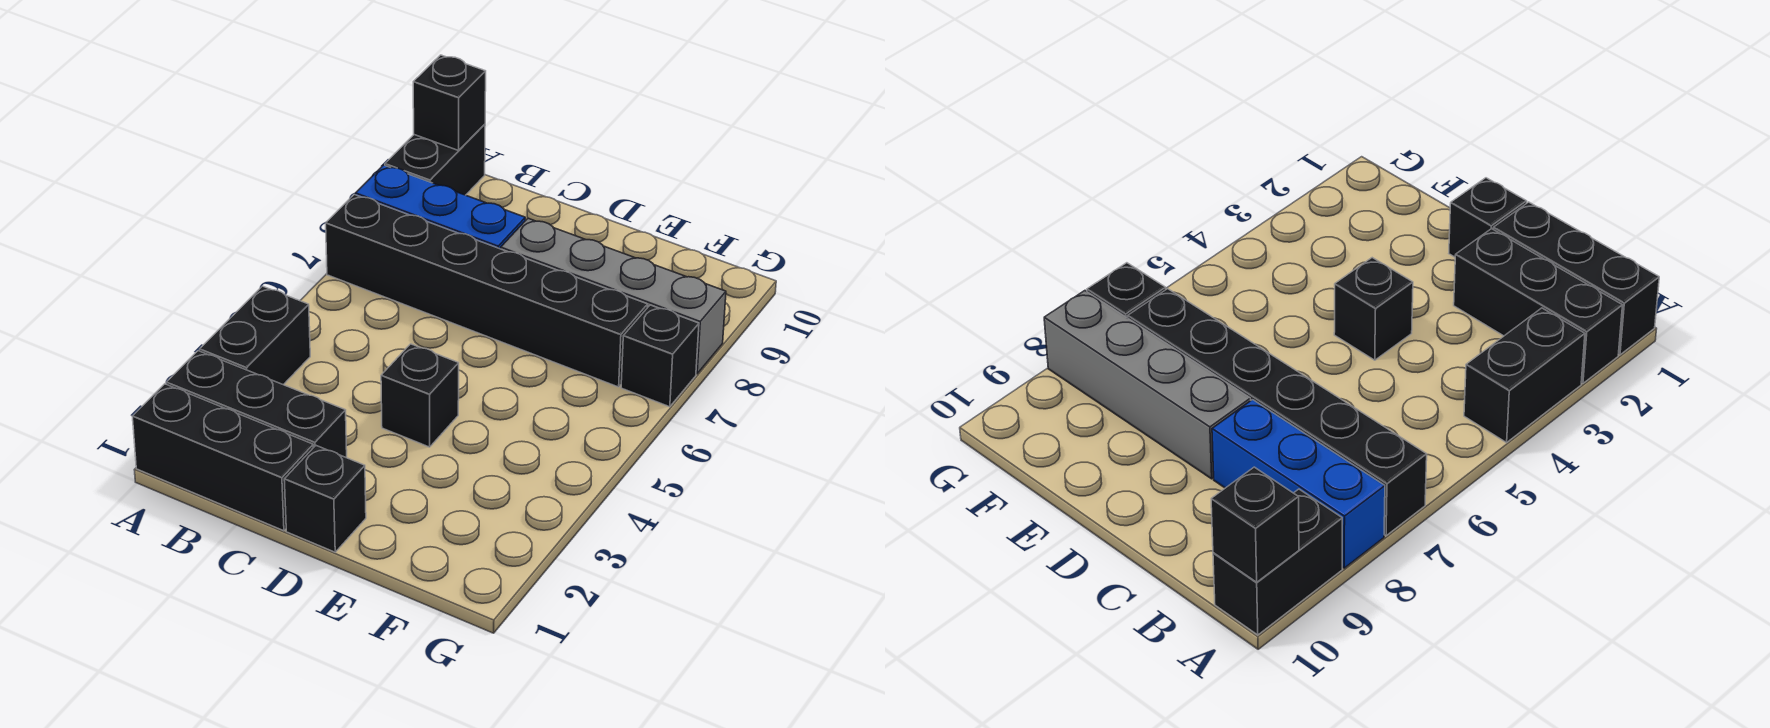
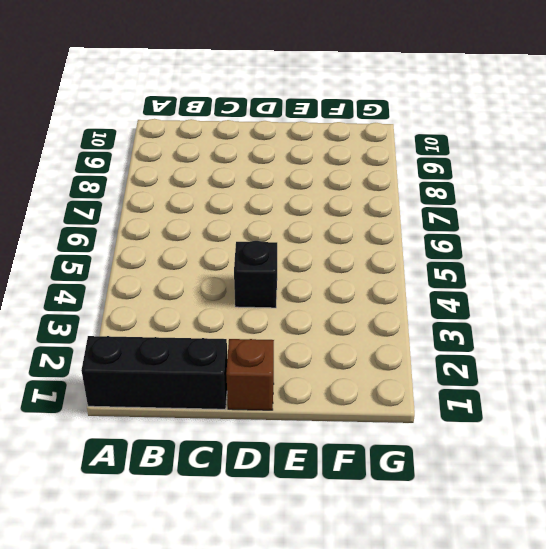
brown brick D1 level 1 -> black brick D1 level 1
none -> black brick A2:C2 level 1
none -> black brick A3:A4 level 1

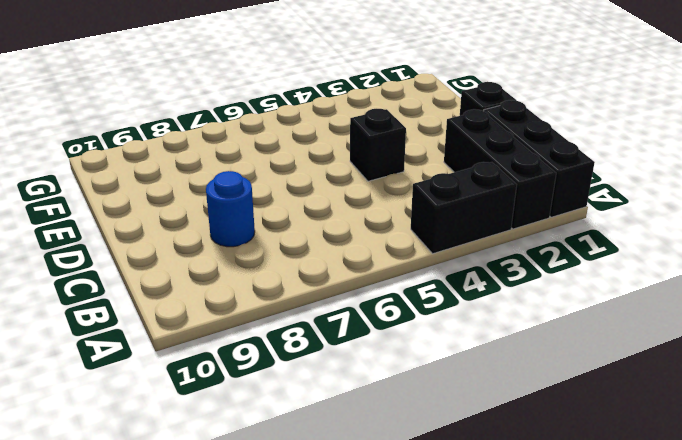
blue round brick C8 level 1 -> blue brick A8:C8 level 1
none -> black brick A7:F7 level 1
none -> black brick A9:A10 level 1

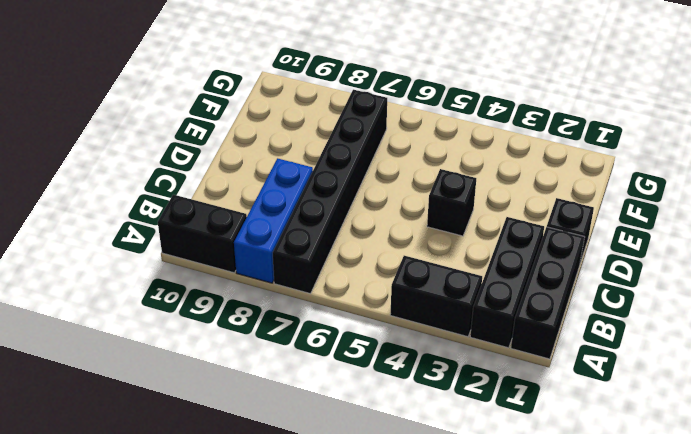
none -> grey brick D8:G8 level 1
none -> black brick G7 level 1

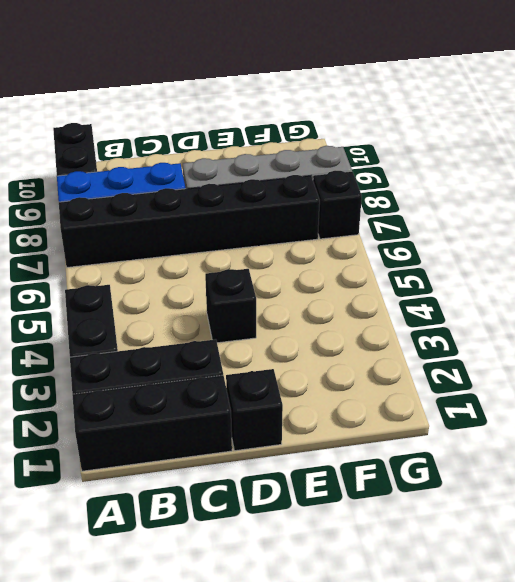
none -> black brick A10 level 2

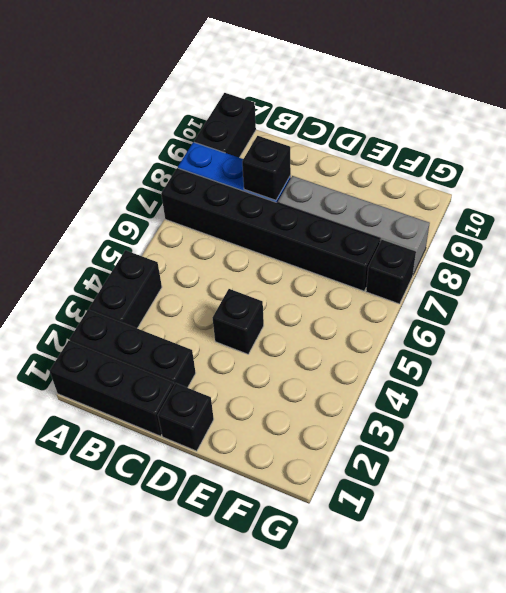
black brick C8 level 2 -> black brick A10 level 2

